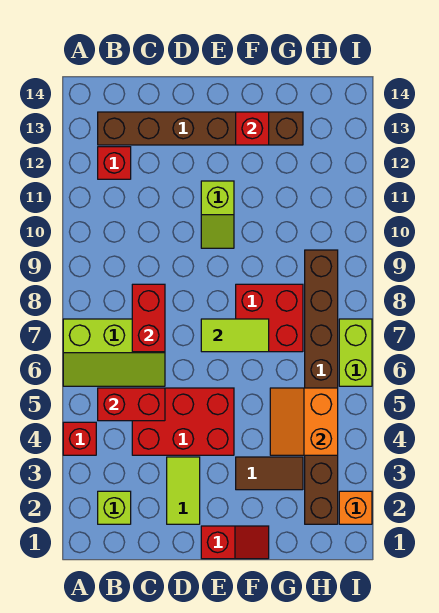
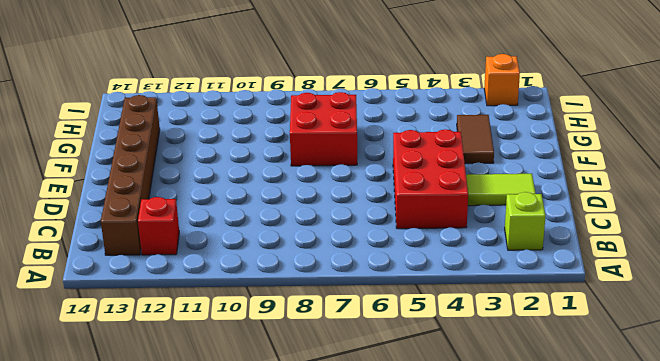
none -> red brick A4 level 1
none -> lime slope A6:C7 level 1 top 7
none -> red slope E1:F1 level 1 top E

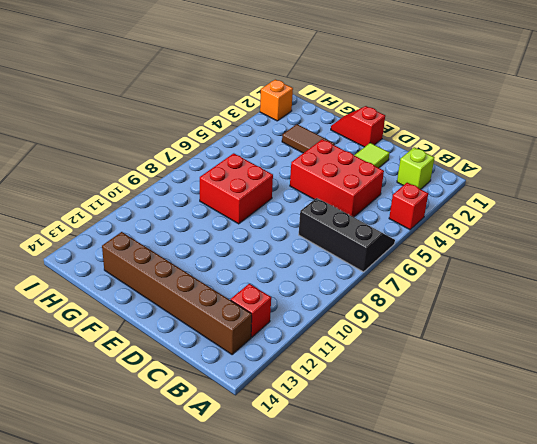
black slope A6:C7 level 1 top 7 -> lime slope A6:C7 level 1 top 7
none -> lime slope E10:E11 level 1 top 11
none -> brown brick H2:H9 level 1
none -> lime brick I6:I7 level 1

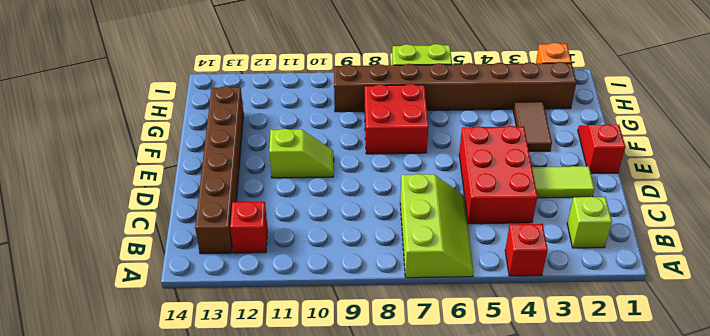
none -> red brick B5:C5 level 2
none -> red brick C7:C8 level 2
none -> lime tile E7:F7 level 2

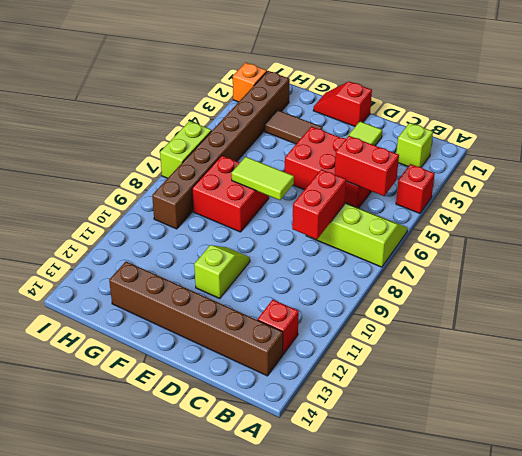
none -> red brick F13 level 2
none -> orange slope G4:H5 level 2 top H

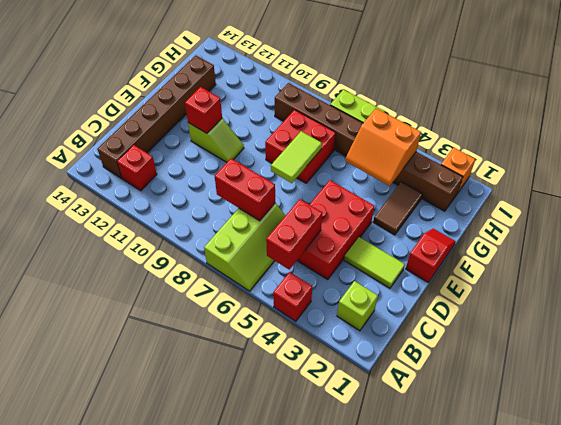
red brick E11 level 2 -> red brick F13 level 2

